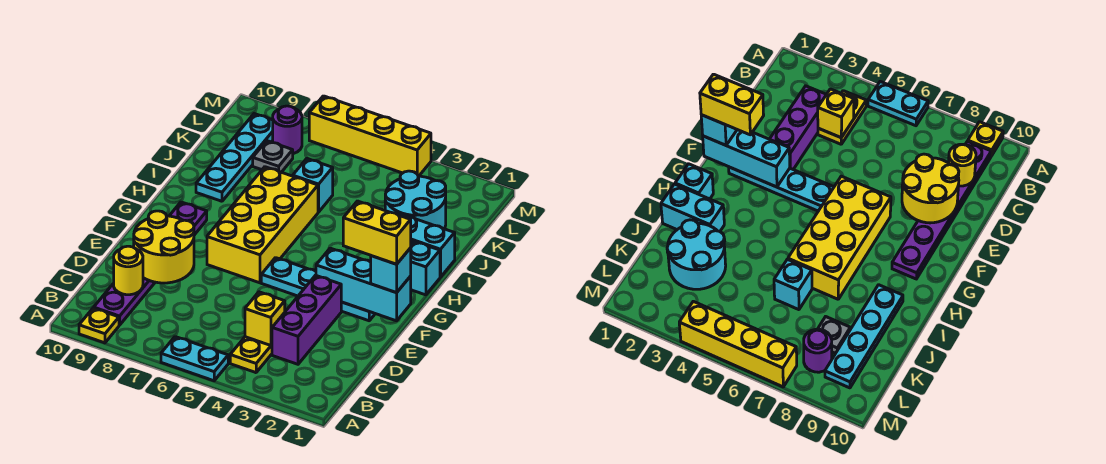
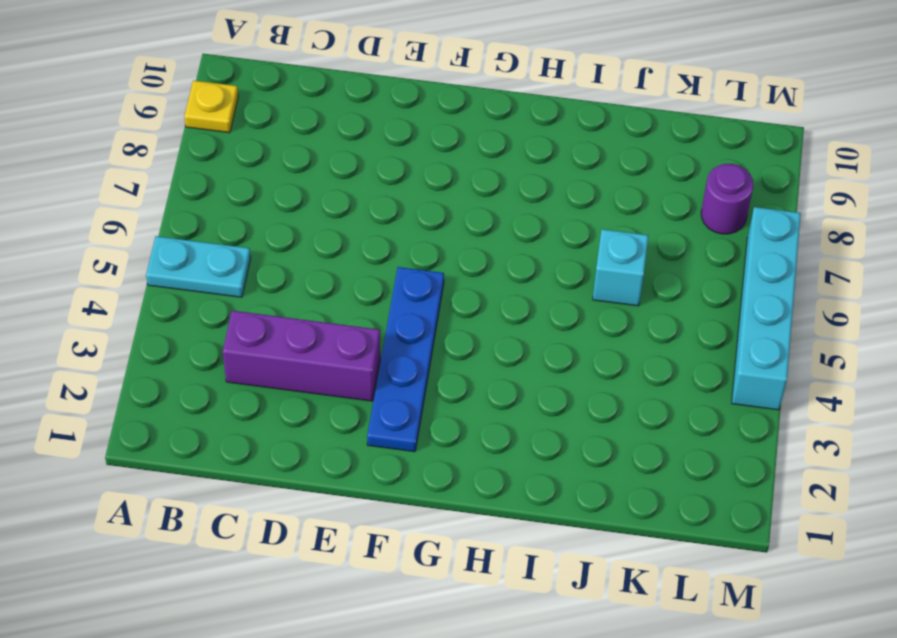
cyan plate A5:B5 level 1 -> cyan plate A5:A6 level 1
blue plate F2:F5 level 1 -> cyan plate F2:F5 level 1
cyan brick M4:M7 level 1 -> yellow brick M4:M7 level 1
none -> yellow plate B4:C4 level 1
none -> purple plate B9:G9 level 1
none -> yellow brick F6:I7 level 1

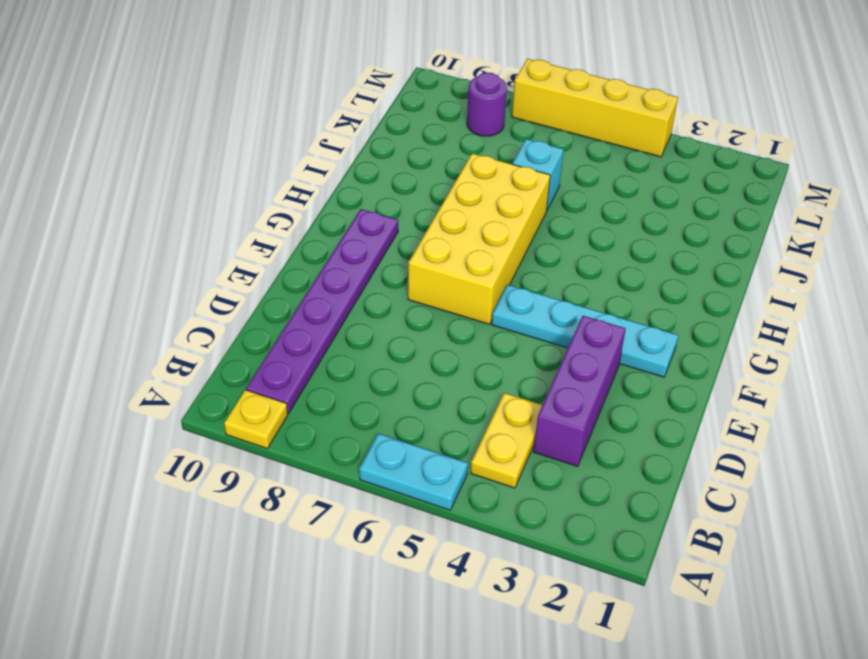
none -> cyan brick H1 level 1
none -> cyan brick I1:I2 level 1
none -> cyan plate I9:L9 level 1

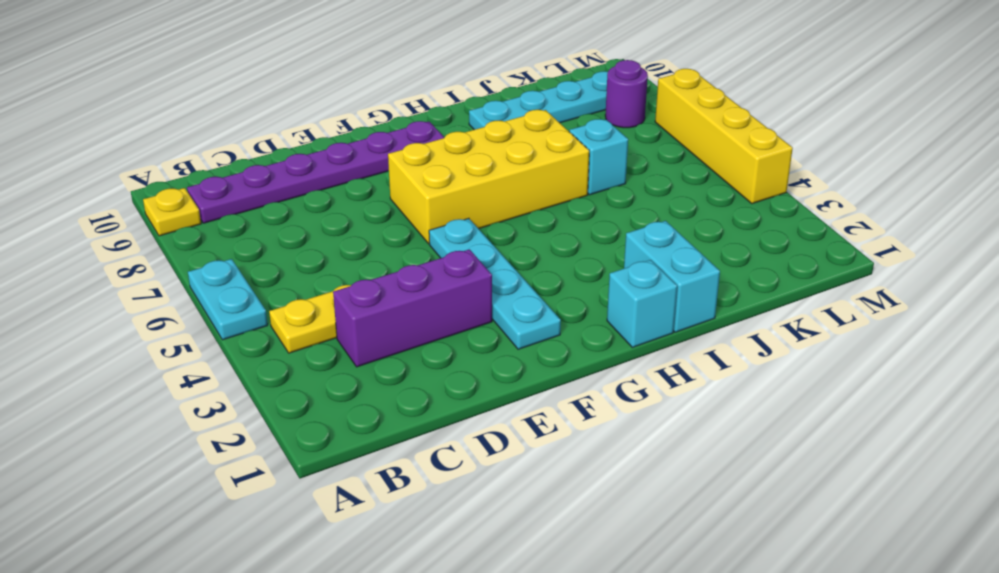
none -> cyan round brick J2:K3 level 1
none -> grey plate K8 level 1
none -> yellow brick C4 level 2

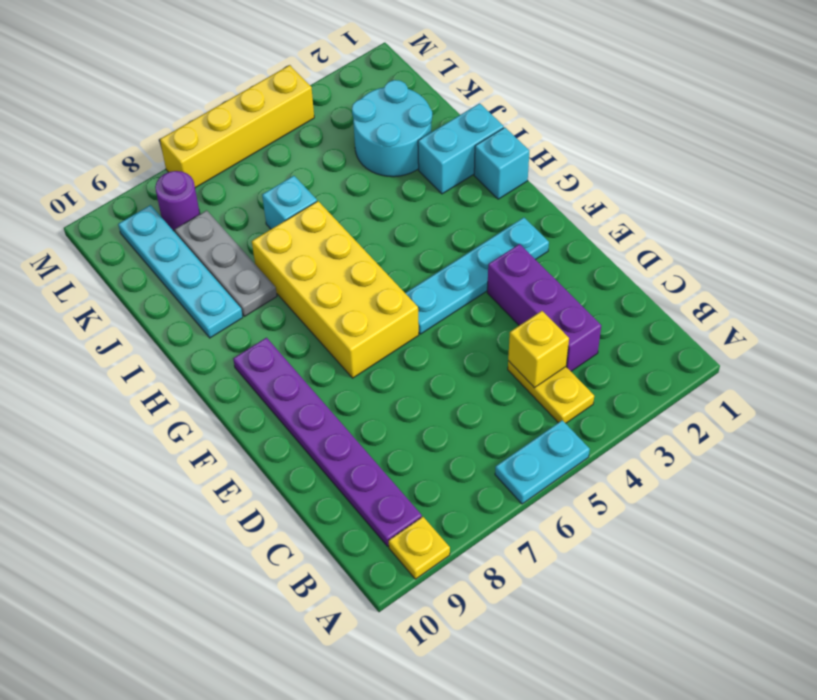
grey plate I8:K8 level 1 -> grey plate K8 level 1
none -> yellow round brick C9 level 2
none -> yellow round brick D8:E9 level 2
none -> cyan brick F1:F3 level 2

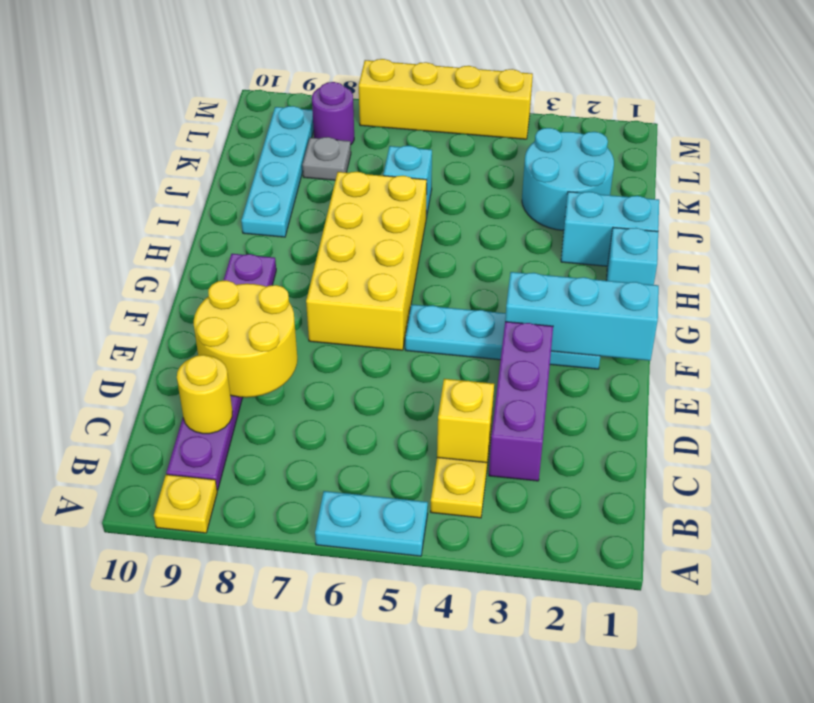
none -> cyan brick F1 level 3
none -> yellow brick F1:F2 level 4

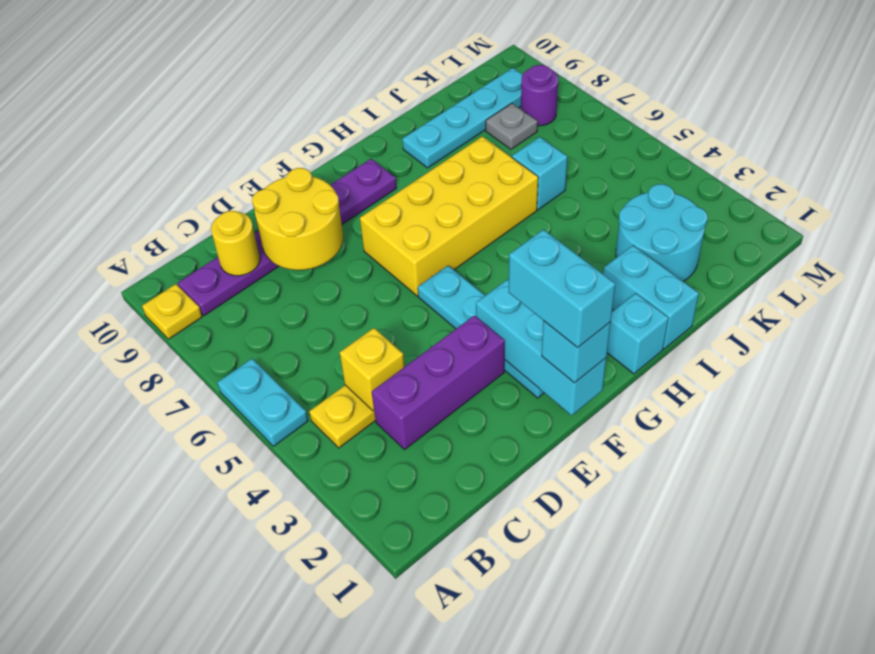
cyan brick F1:F2 level 4 -> yellow brick F1:F2 level 4
none -> yellow brick M4:M7 level 1

